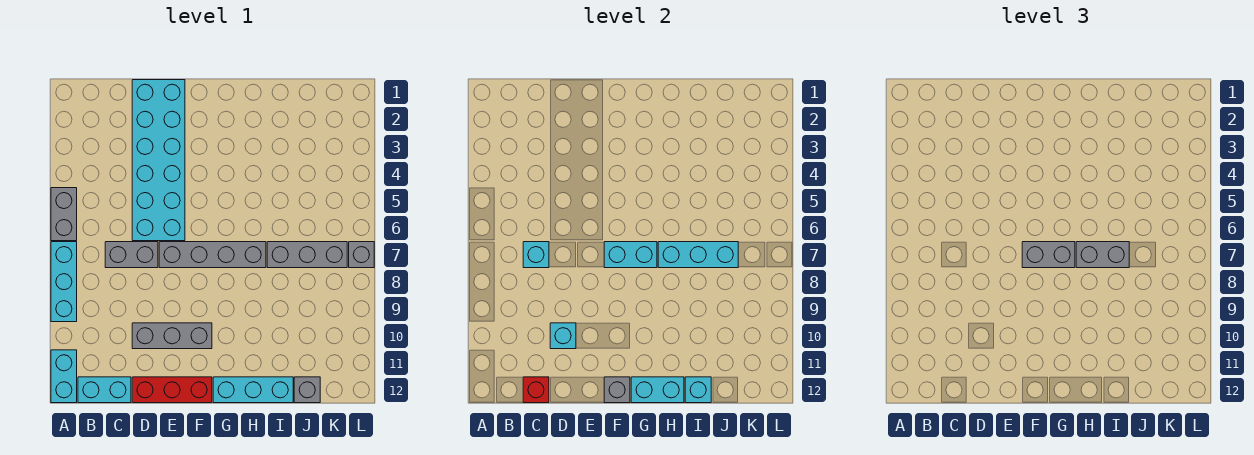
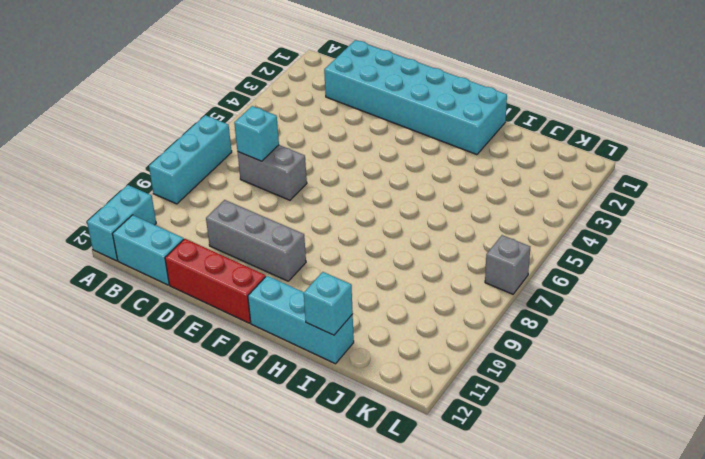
cyan brick C1:H2 level 1 -> cyan brick D1:E6 level 1
none -> grey brick A5:A6 level 1
none -> grey brick E7:H7 level 1
none -> grey brick I7:K7 level 1

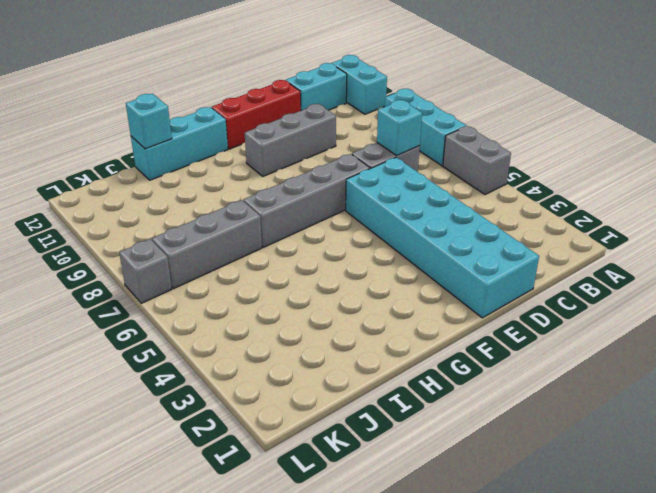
none -> grey brick J12 level 1
none -> red brick C12 level 2
none -> cyan brick D10 level 2

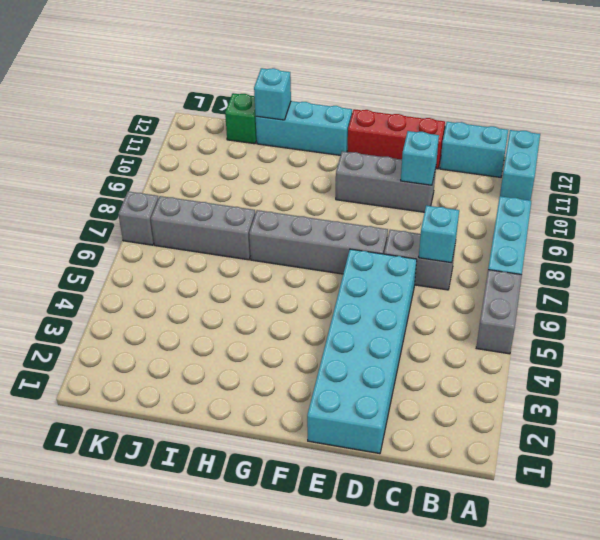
green brick J12 level 1 -> grey brick J12 level 1
none -> red brick C12 level 2
none -> cyan brick F7:G7 level 2
none -> grey brick F12 level 2

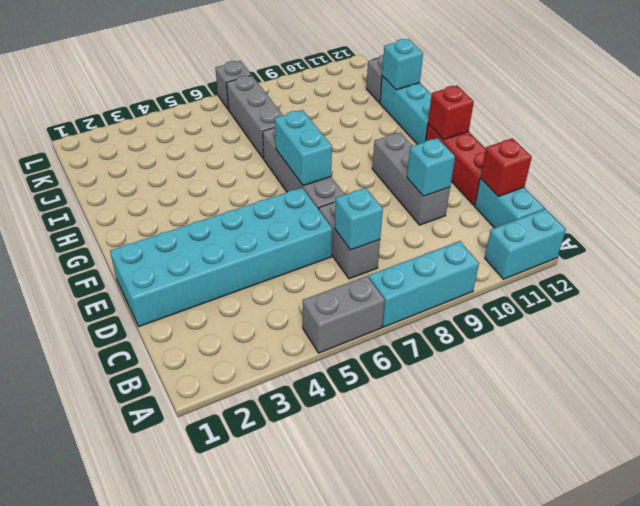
red brick F12 level 2 -> grey brick F12 level 2
none -> cyan brick G12:H12 level 2
none -> cyan brick H7:J7 level 2
none -> grey brick F7:G7 level 3

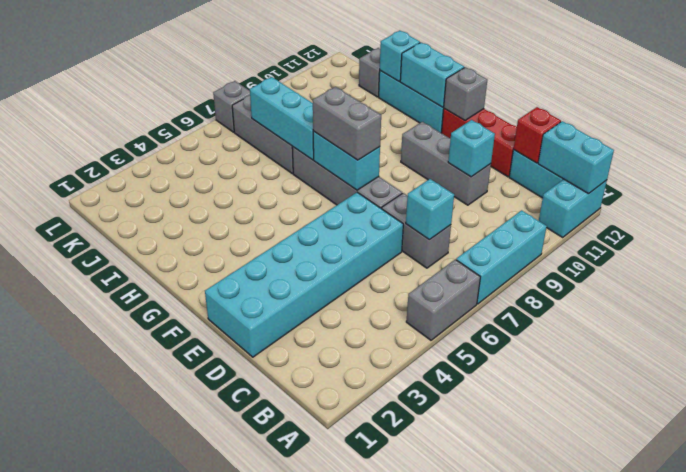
cyan brick A12:B12 level 2 -> none
none -> grey brick H7:I7 level 3

